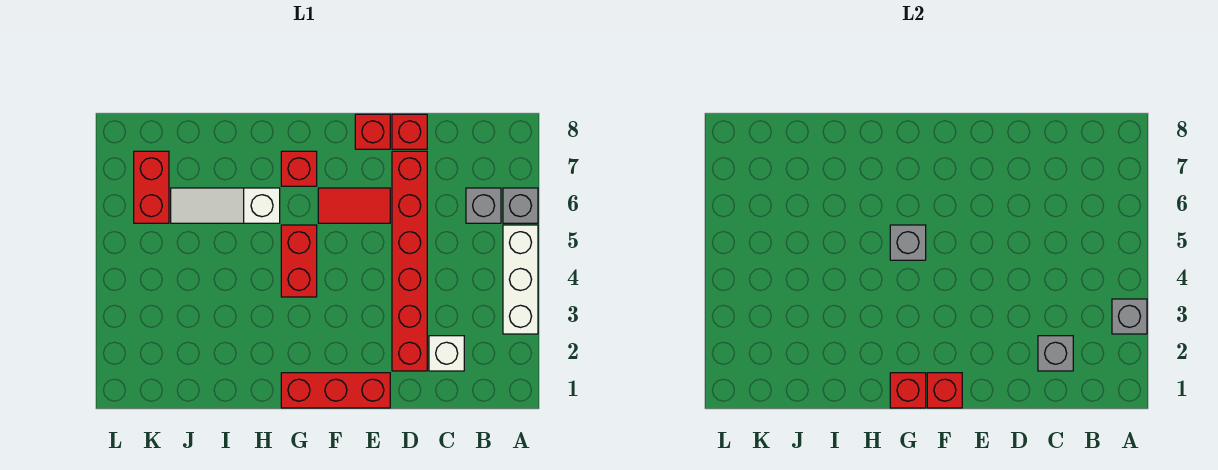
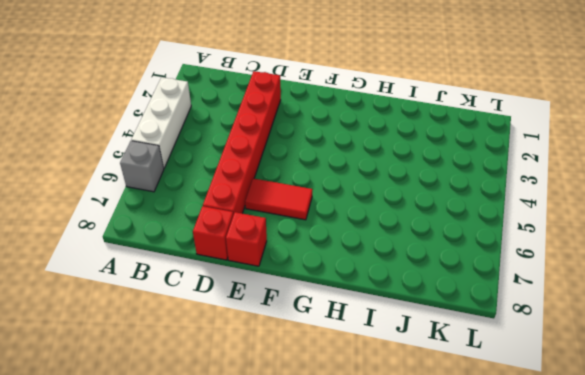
none -> grey brick B6 level 1
none -> white brick C2 level 1
none -> red brick E1:G1 level 1

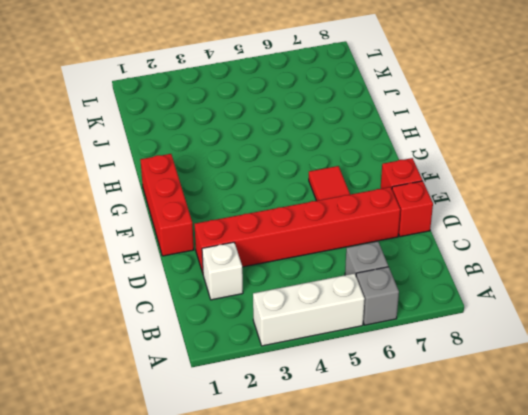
none -> red brick G4:G5 level 1
none -> red brick G7 level 1
none -> white slope H6:J6 level 1 top H

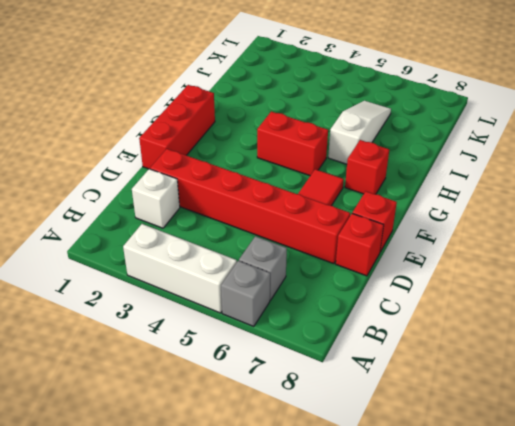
none -> red brick K6:K7 level 1
none -> grey brick A3 level 2
none -> grey brick C2 level 2

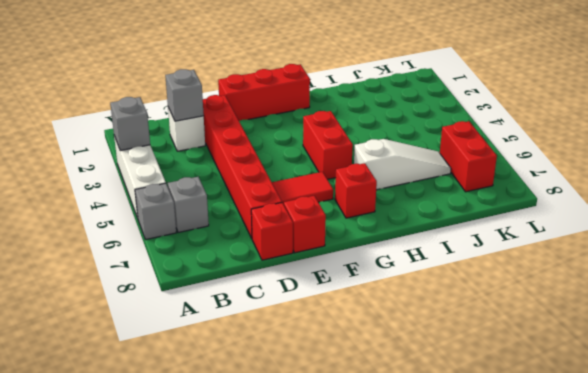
none -> red brick F1 level 2
none -> red brick G1 level 2
none -> grey brick G5 level 2

